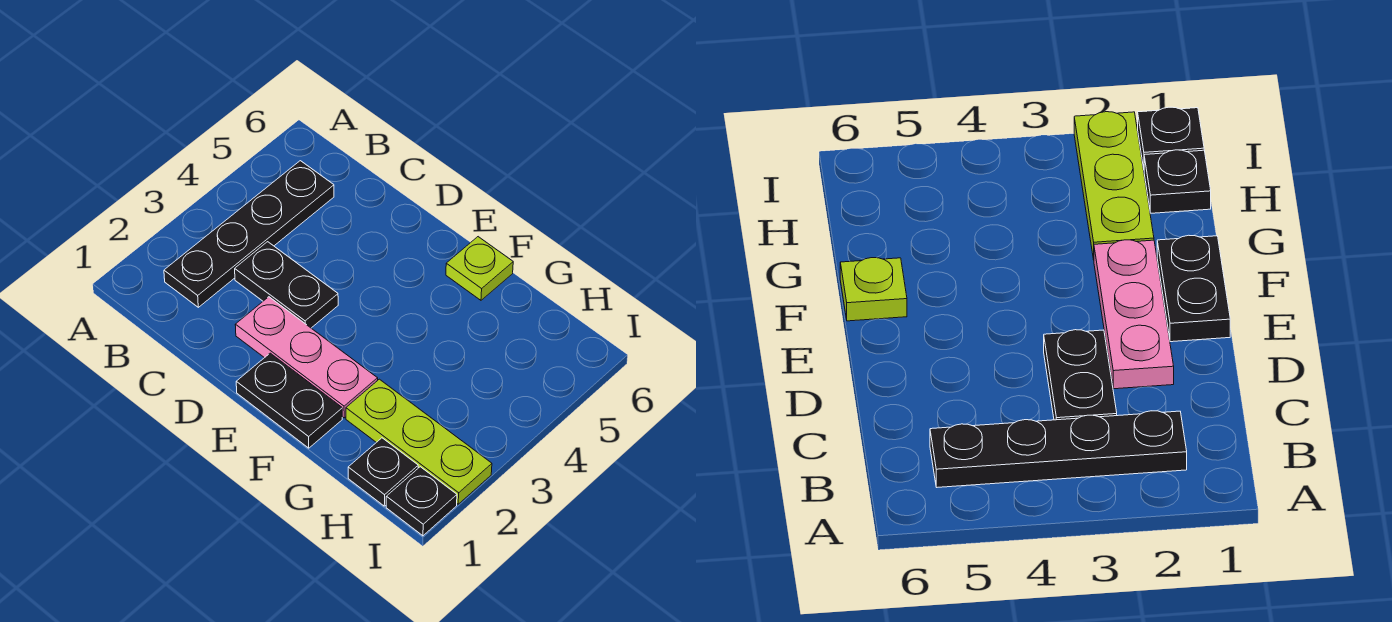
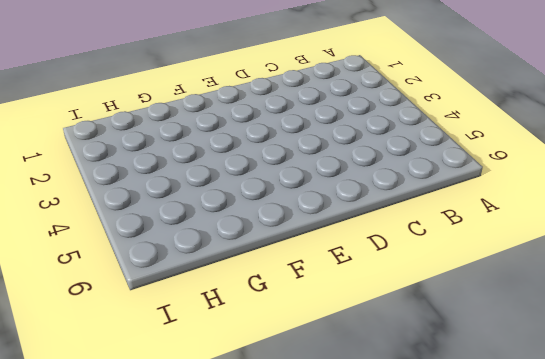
none -> black plate B2:B5 level 1
none -> black plate C3:D3 level 1

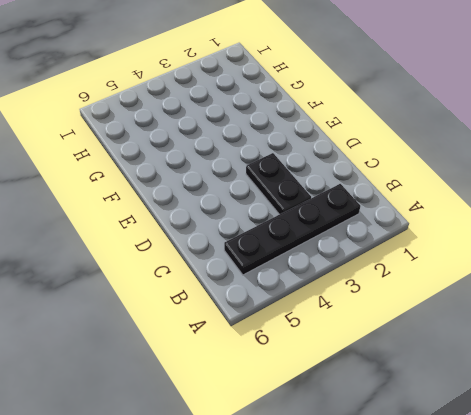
none -> pink plate D2:F2 level 1
none -> black plate E1:F1 level 1

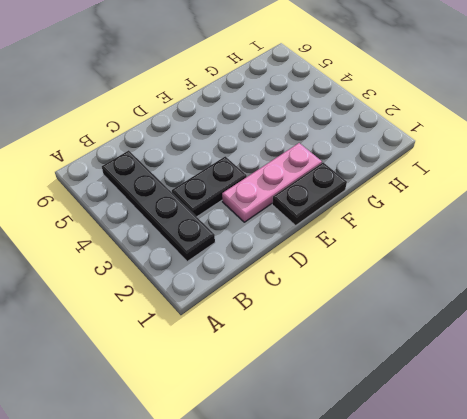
none -> lime plate F6 level 1
none -> lime plate G2:I2 level 1

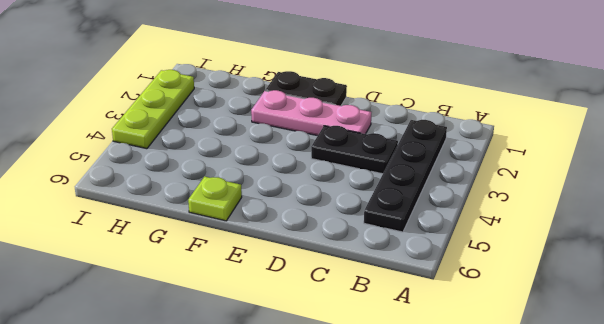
lime plate I2:I4 level 1 -> lime plate G2:I2 level 1
none -> black plate H1 level 1
none -> black plate I1 level 1

